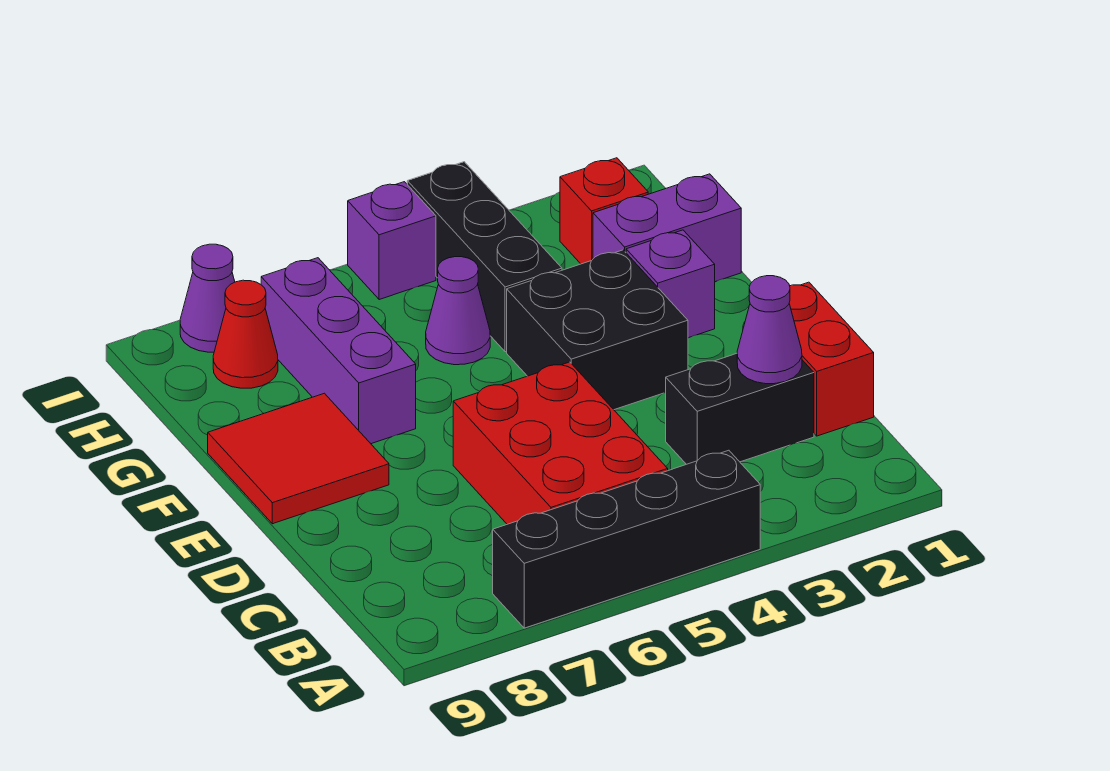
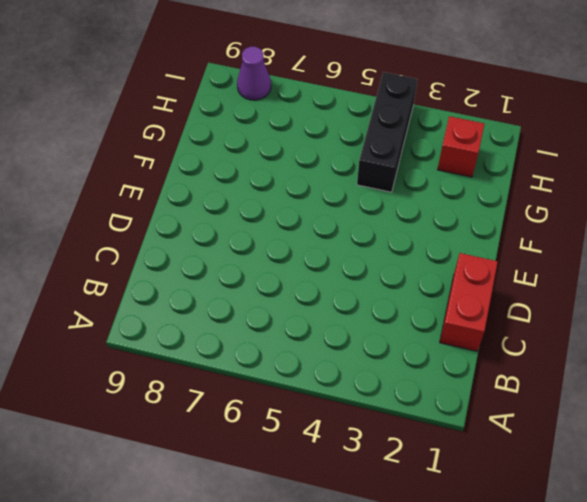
none -> black brick A4:A7 level 1
none -> red brick B5:D6 level 1
none -> black brick C2:C3 level 1

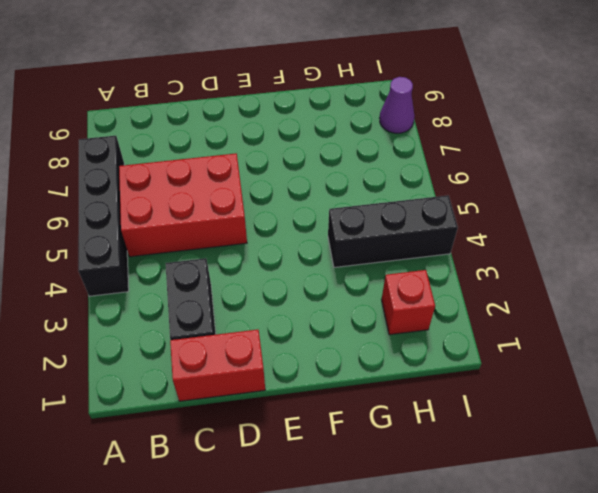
none -> black brick E3:F4 level 1
none -> red tile E8:F9 level 1
none -> purple brick F2 level 1

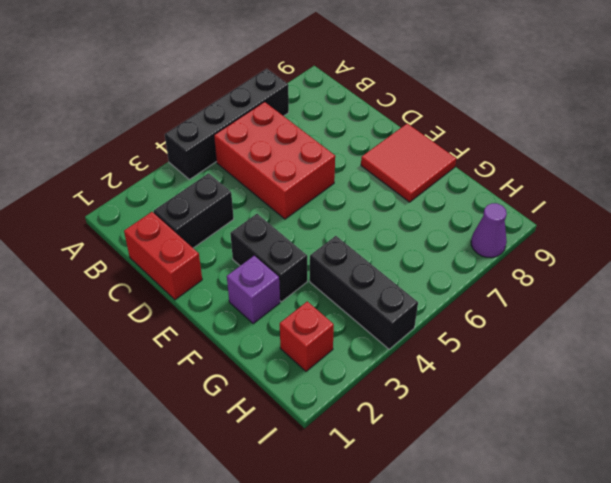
black brick E3:F3 level 1 -> black brick E3:F4 level 1
none -> purple brick F7:H7 level 1
none -> purple brick G1:G2 level 1
none -> purple cone G5 level 1

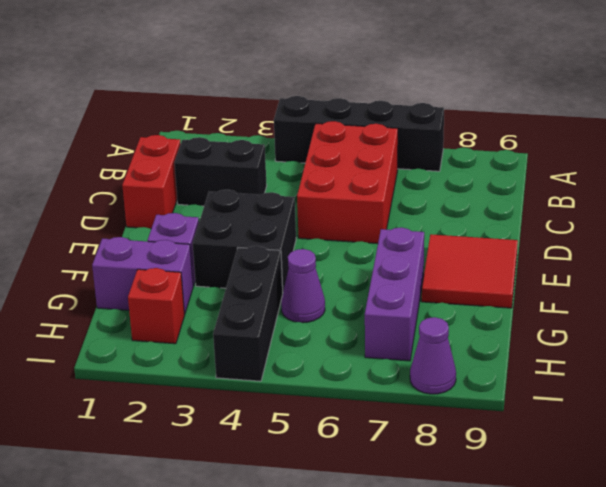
none -> red cone H8 level 1
none -> purple brick I5 level 1
none -> purple cone C2 level 2

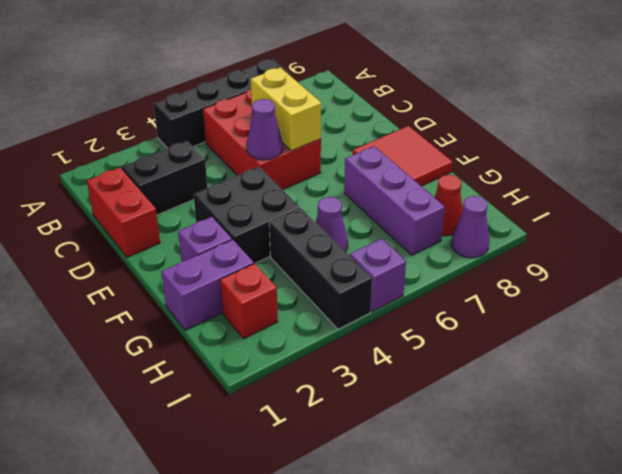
yellow brick C6:D6 level 2 -> none
purple cone D5 level 2 -> purple cone C2 level 2

